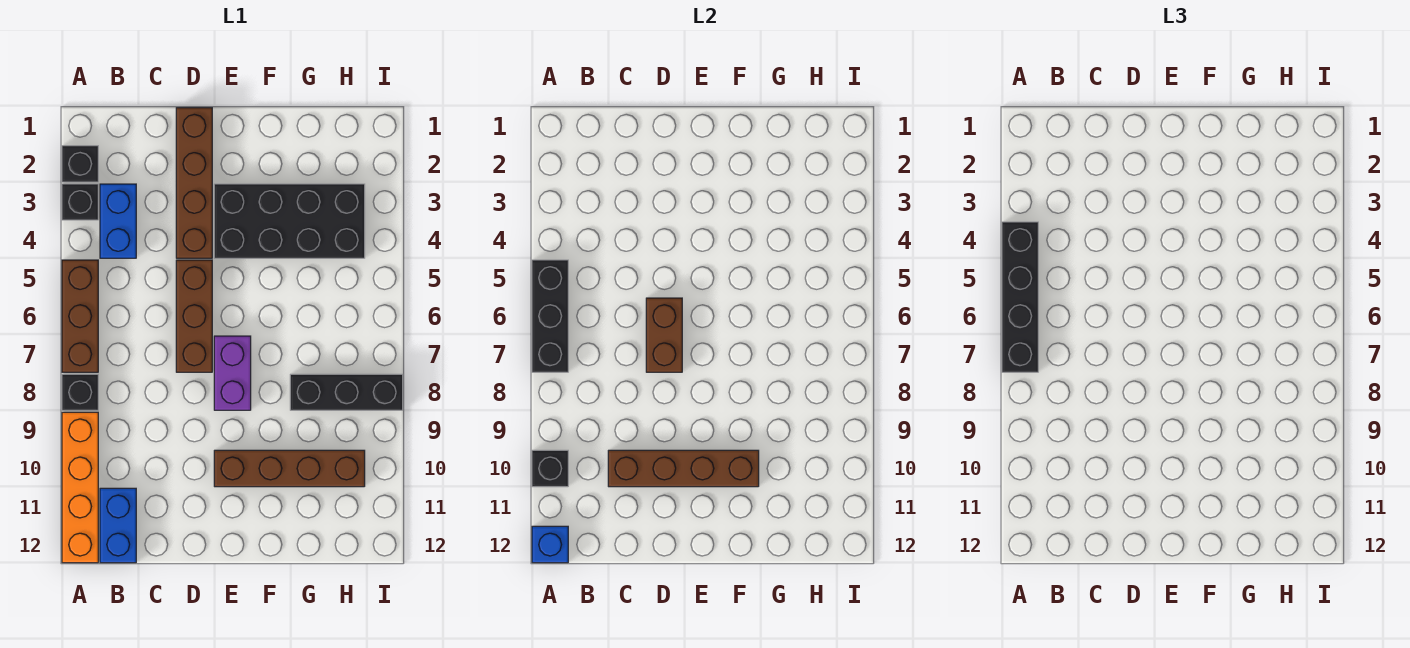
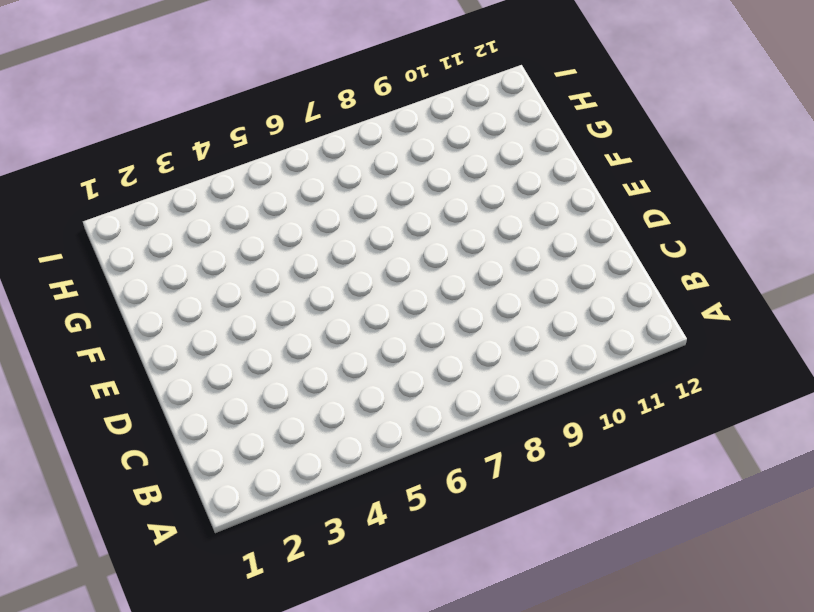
none -> black brick A2 level 1
none -> black brick A3 level 1
none -> brown brick A5:A7 level 1

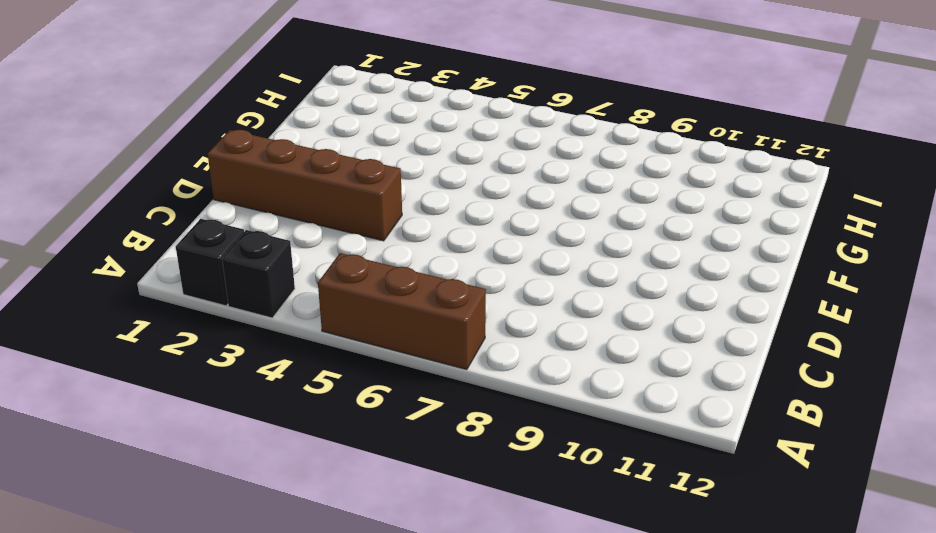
none -> black brick A8 level 1
none -> orange brick A9:A12 level 1
none -> blue brick B3:B4 level 1

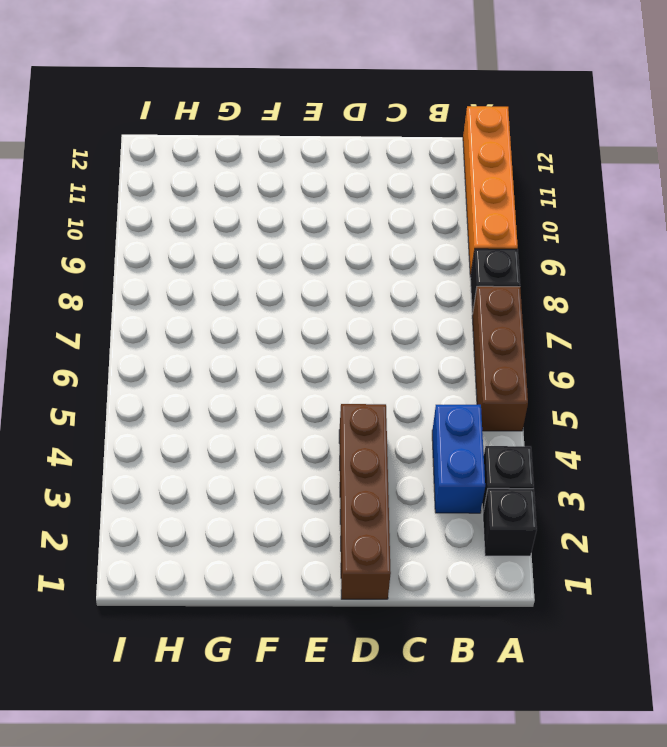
none -> blue brick B11:B12 level 1
none -> brown brick D5:D7 level 1
none -> black brick E3:H4 level 1

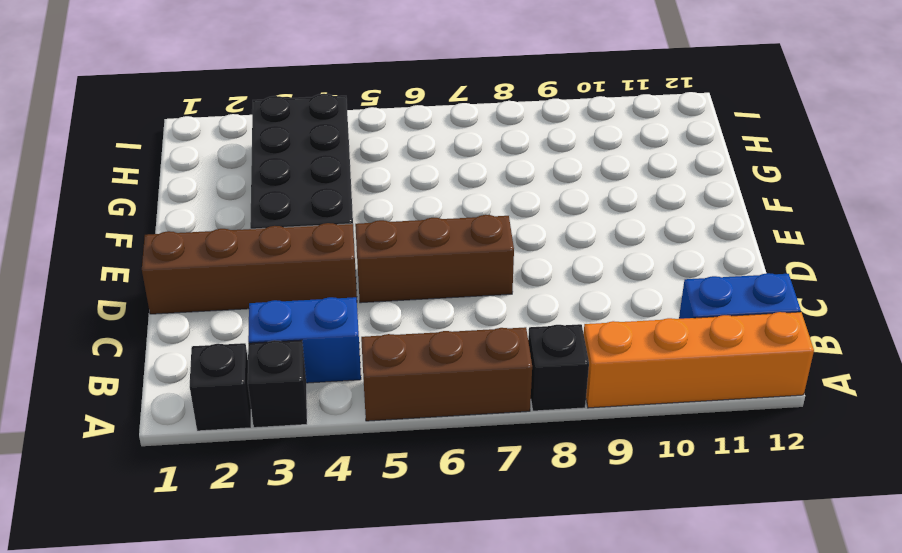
none -> purple brick E7:E8 level 1
none -> brown brick E10:H10 level 1
none -> black brick G8:I8 level 1

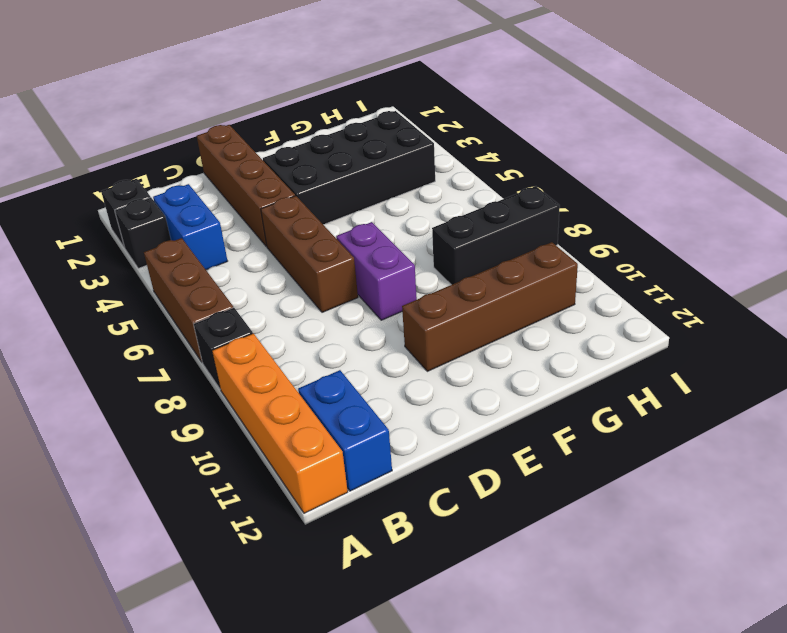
none -> black brick A5:A7 level 2
none -> black brick A10 level 2
none -> blue brick A12 level 2

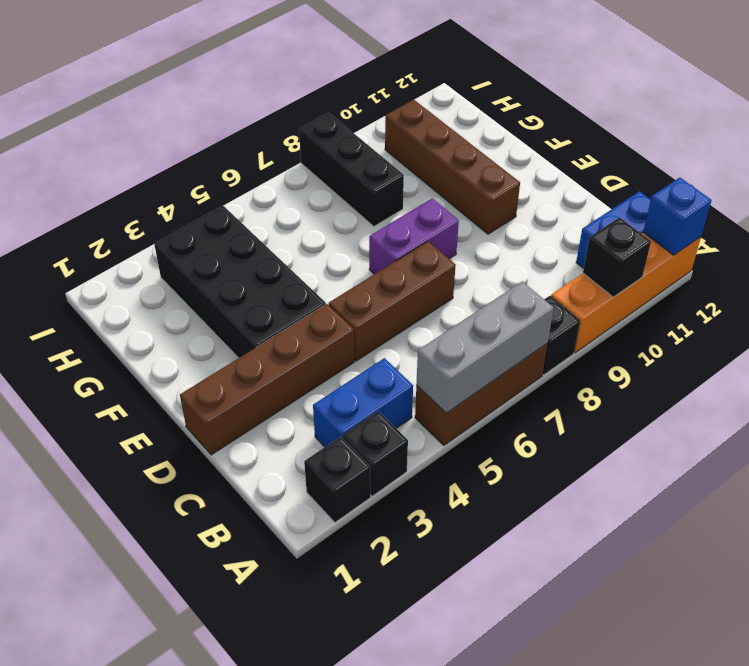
grey brick A5:A7 level 2 -> black brick A5:A7 level 2
none -> brown brick C10:F10 level 2
none -> brown brick D6:D7 level 2
none -> black brick A4:A7 level 3

